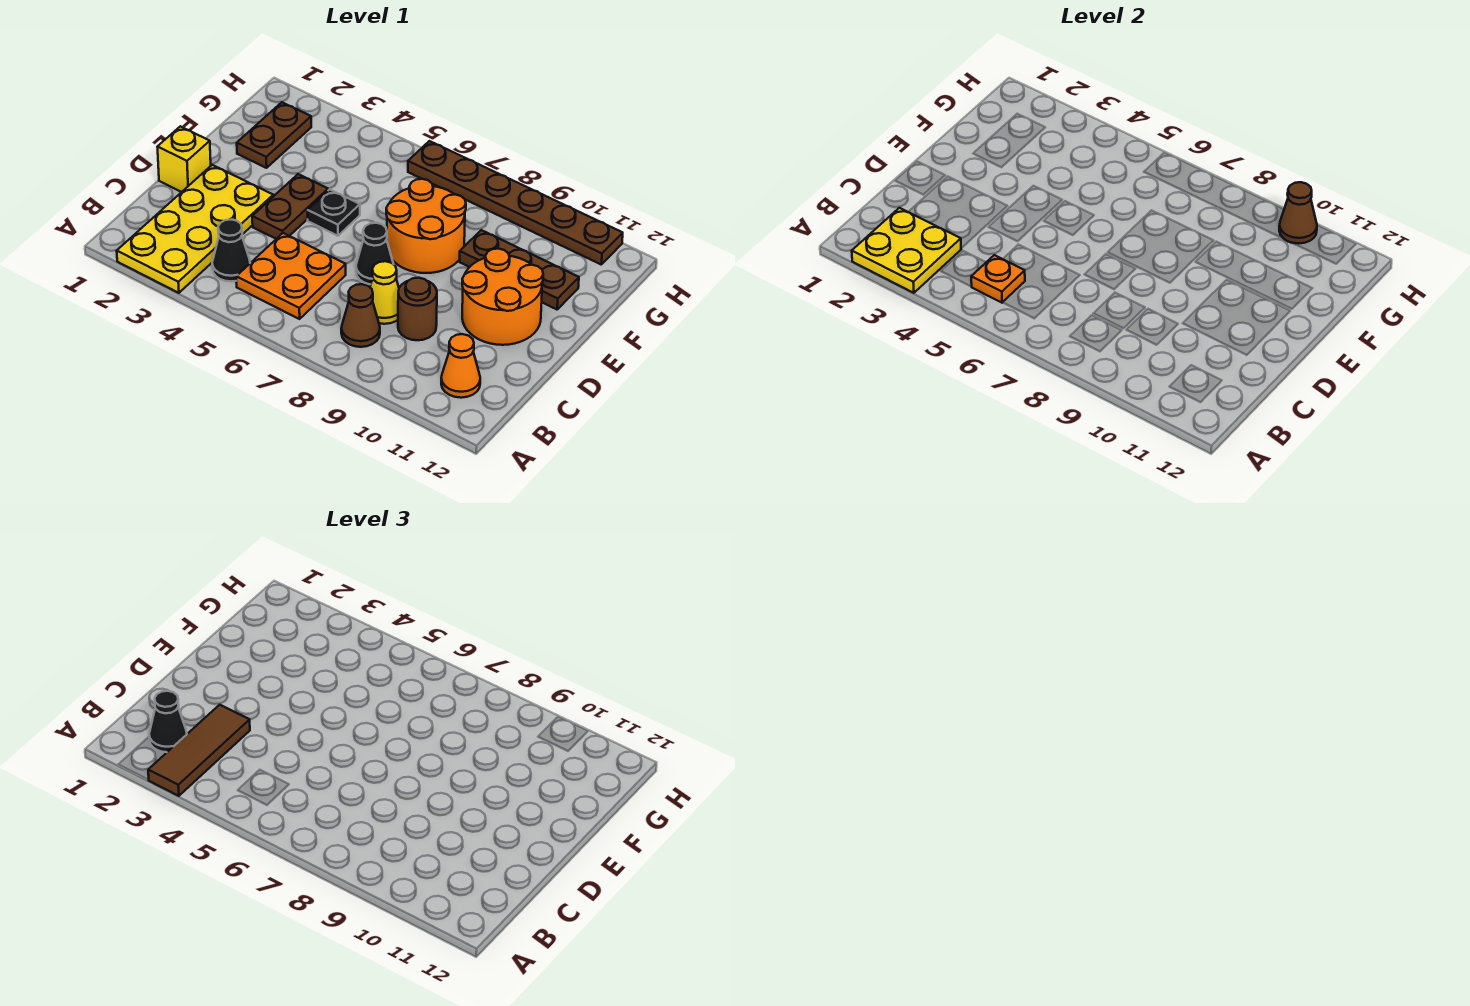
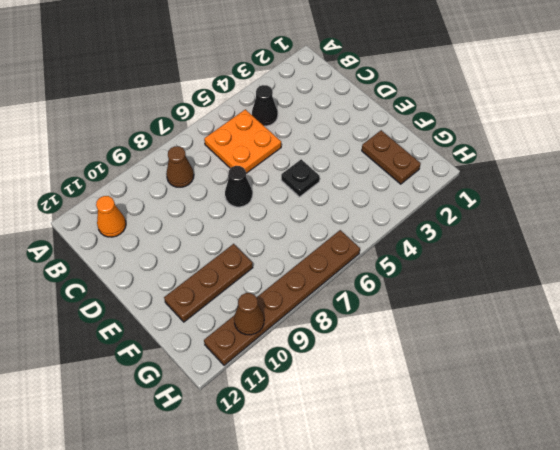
none -> yellow plate A2:D3 level 1
none -> yellow cone C8 level 1
none -> brown round brick C9 level 1

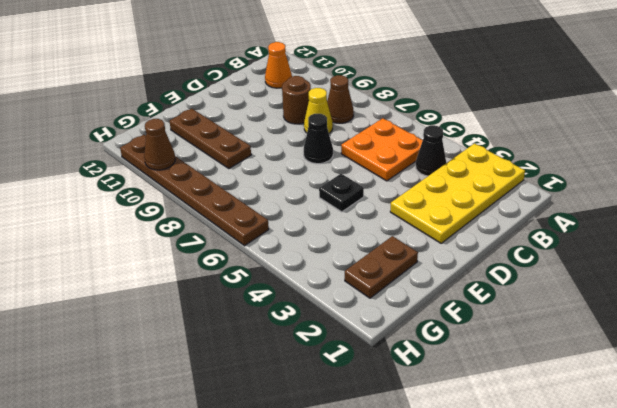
none -> yellow brick D1 level 1
none -> brown plate D4:E4 level 1
none -> orange round brick D10:E11 level 1

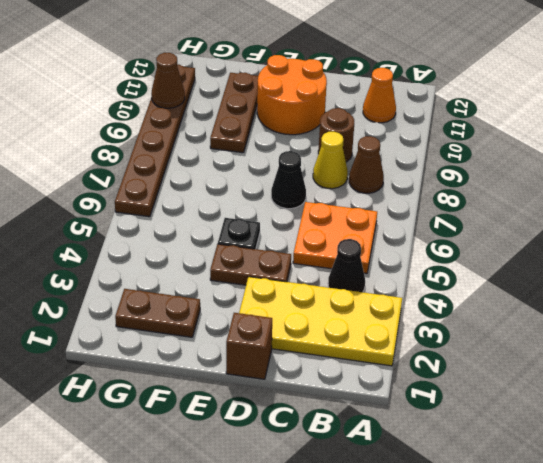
brown brick D1 level 1 -> yellow brick D1 level 1
none -> orange round brick E7:F8 level 1
none -> yellow plate A2:B3 level 2
none -> orange plate B5 level 2

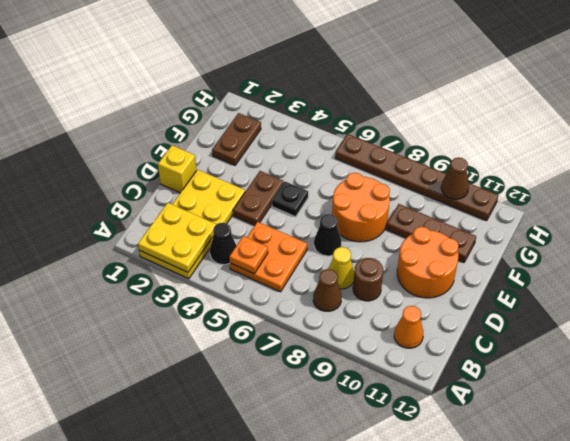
none -> brown tile A3:C3 level 3
none -> black cone B2 level 3

